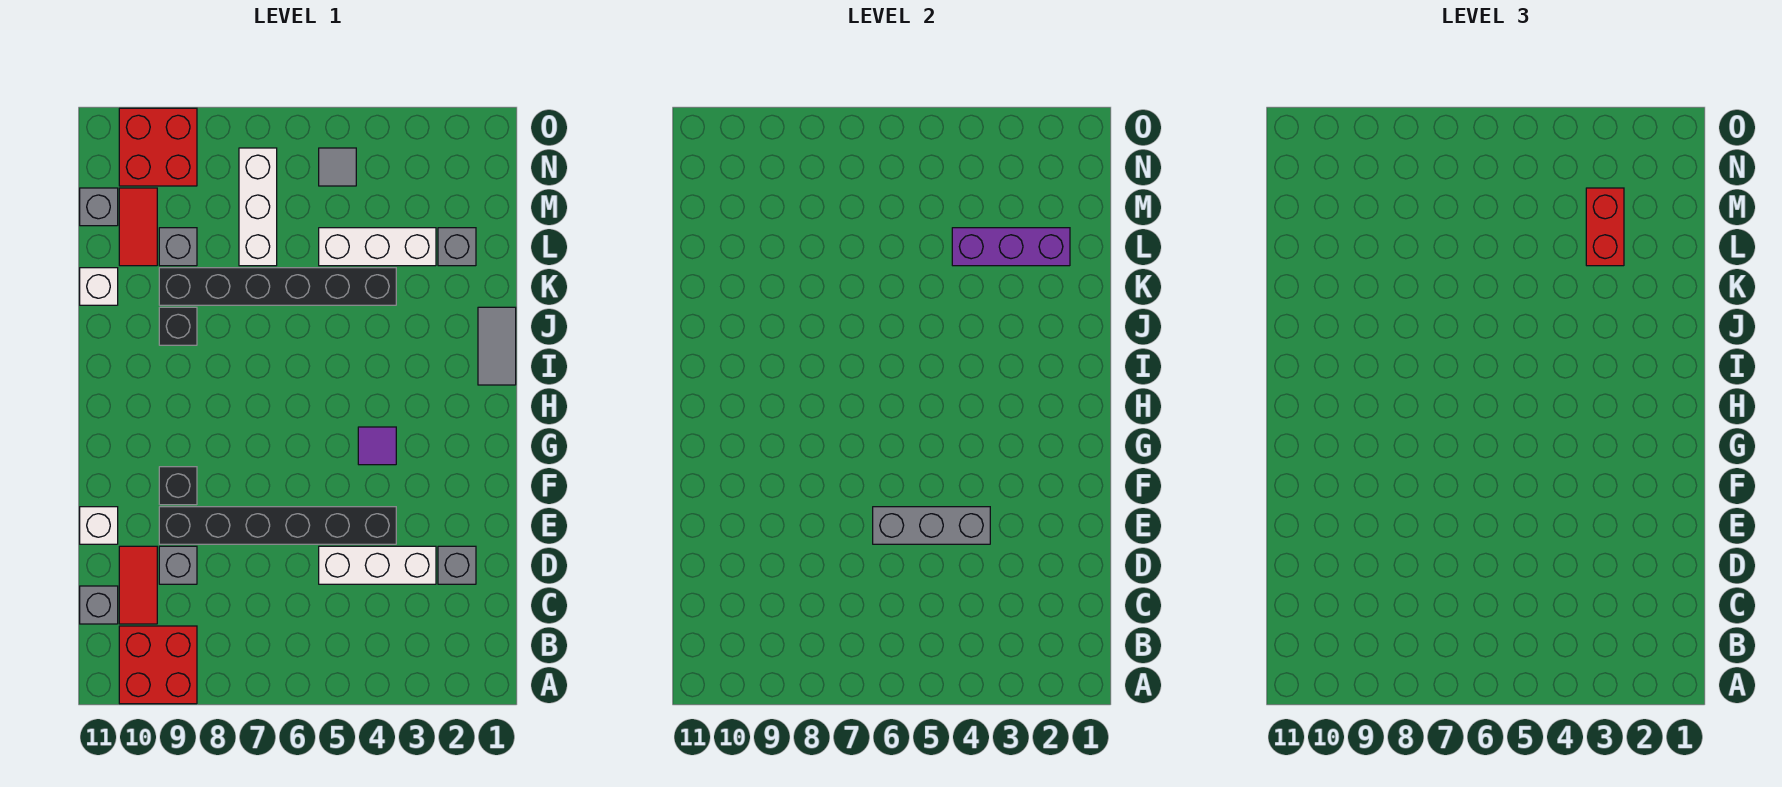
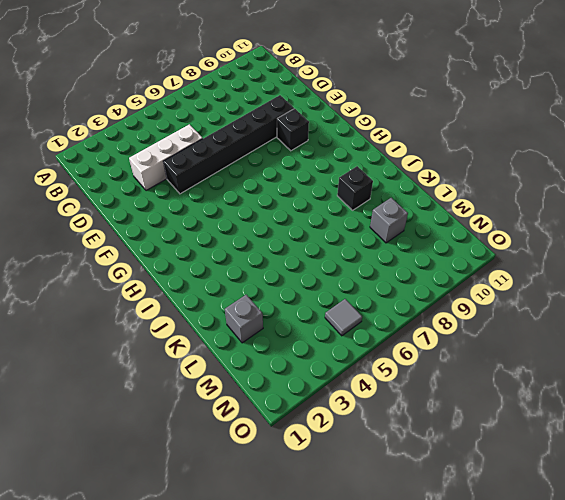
none -> red brick A9:B10 level 1
none -> red tile C10:D10 level 1
none -> grey brick C11 level 1

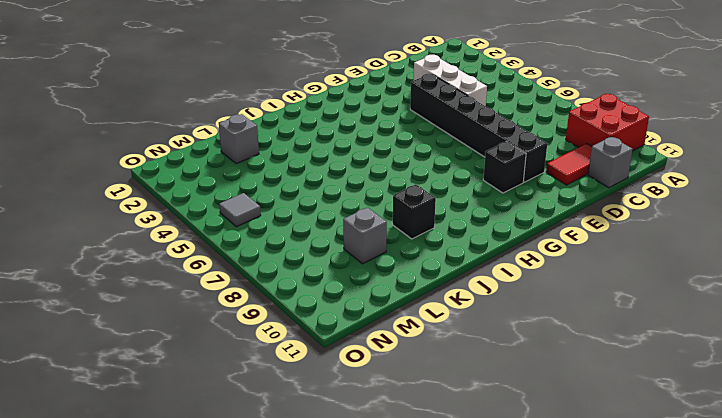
none -> grey brick D2 level 1
none -> grey brick D9 level 1
none -> white brick E11 level 1

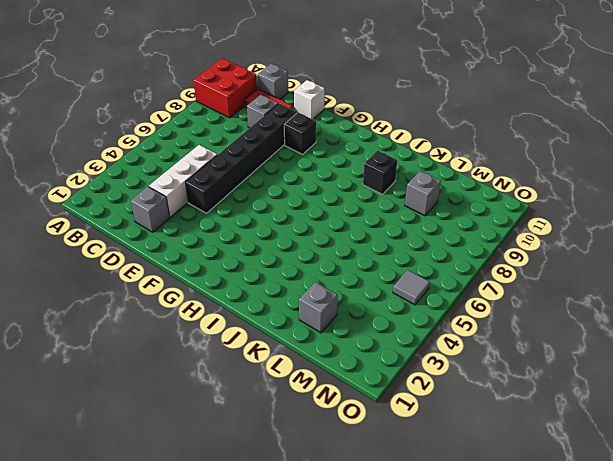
none -> purple tile G4 level 1
none -> grey tile I1:J1 level 1
none -> black brick K4:K9 level 1

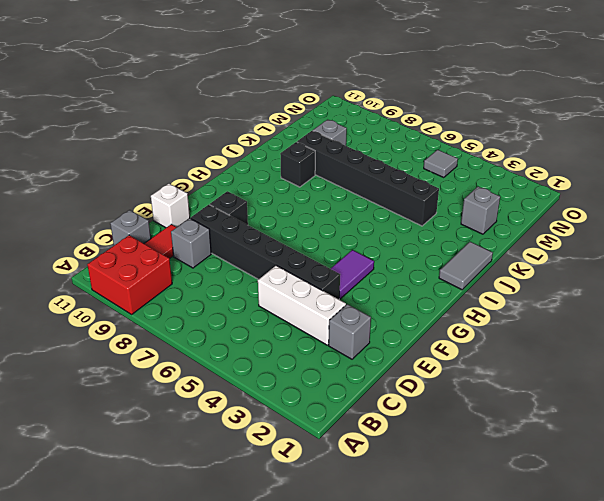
purple tile F4:G4 level 1 -> purple tile G4 level 1
none -> white brick K11 level 1
none -> white brick L3:L5 level 1
none -> white brick L7:N7 level 1

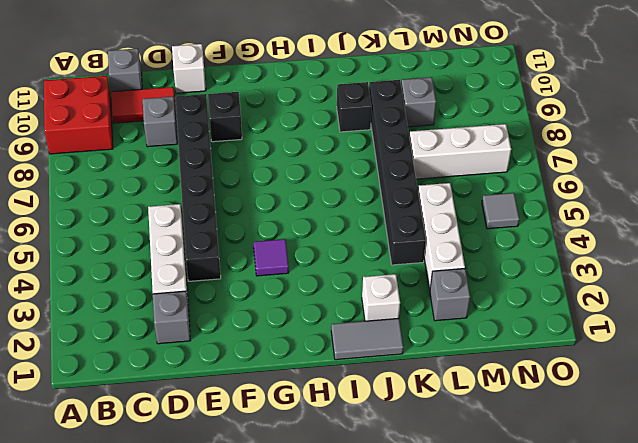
white brick J2 level 1 -> white brick K11 level 1
none -> red tile L10:M10 level 1
none -> grey brick M11 level 1
none -> red brick N9:O10 level 1

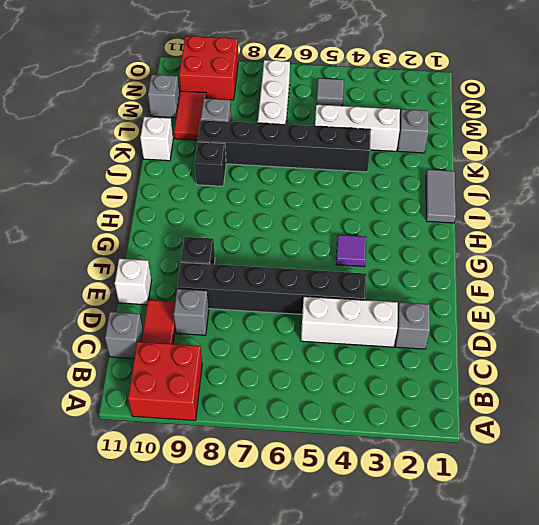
none -> grey brick E4:E6 level 2
none -> purple brick L2:L4 level 2
none -> red brick L3:M3 level 3

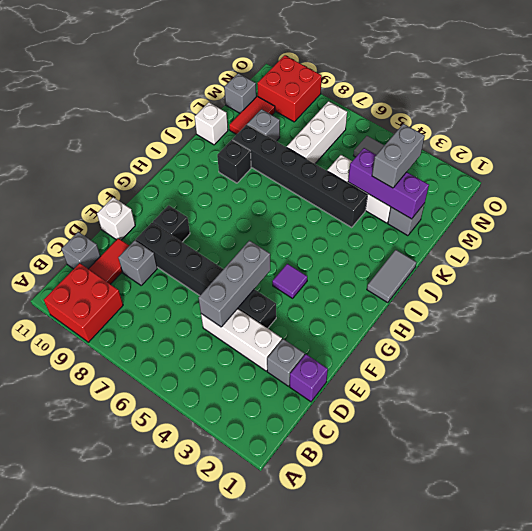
purple brick D1 level 1 -> none
grey brick D5:F5 level 2 -> grey brick E4:E6 level 2
grey brick L3:M3 level 3 -> red brick L3:M3 level 3

